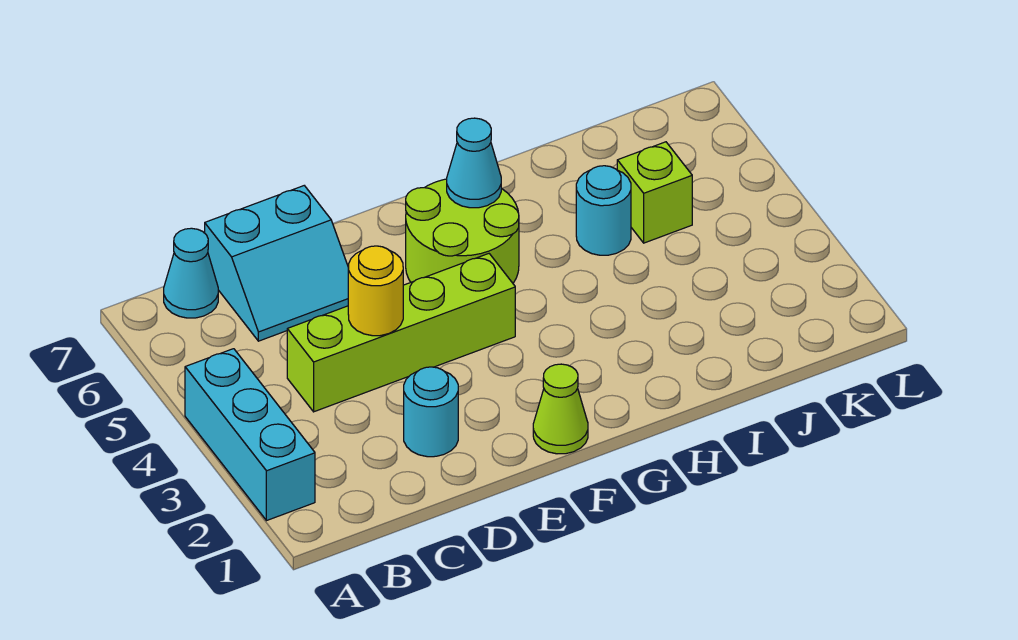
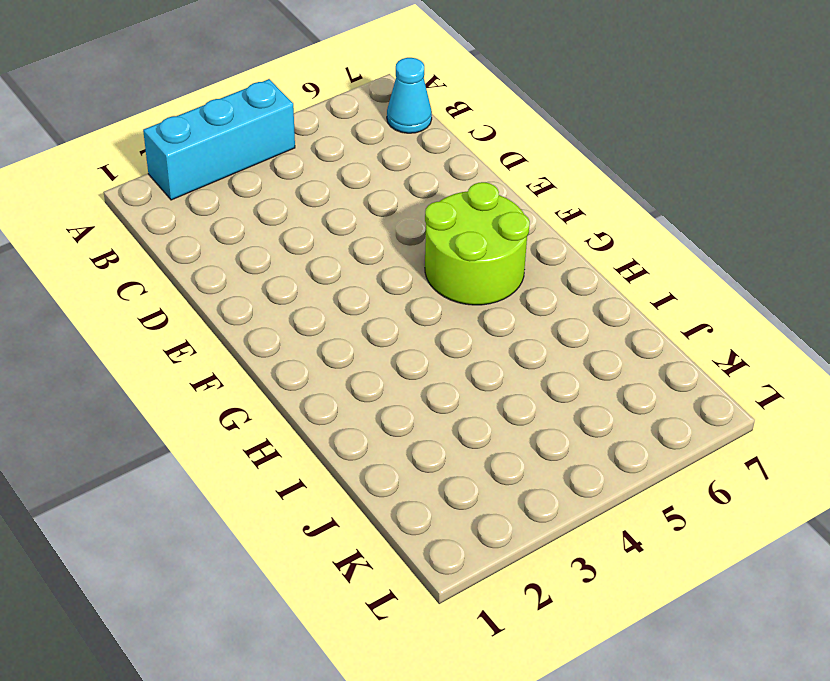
none -> lime brick C4:F4 level 1
none -> cyan slope C6:D7 level 1 top 7

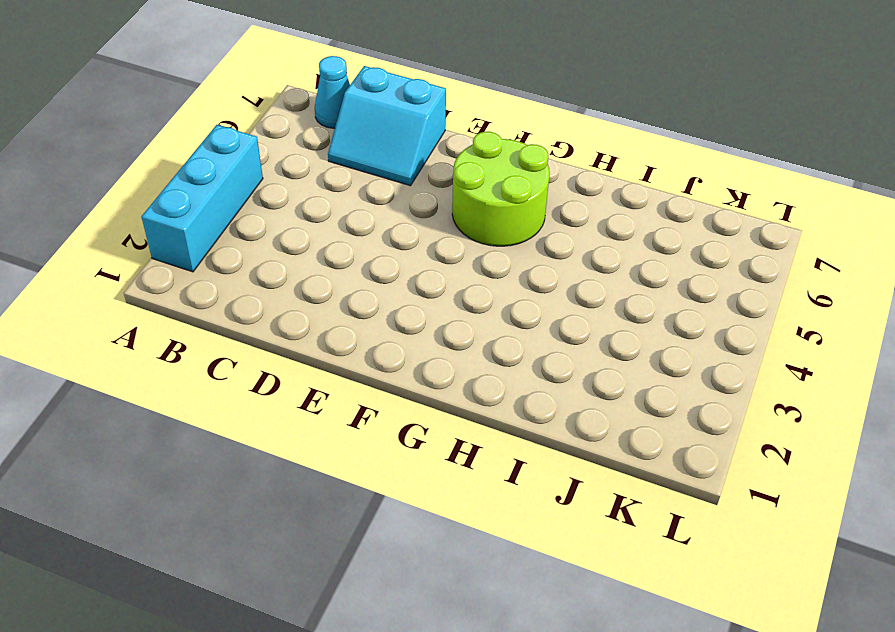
none -> lime brick C4:F4 level 1
none -> cyan round brick D2 level 1

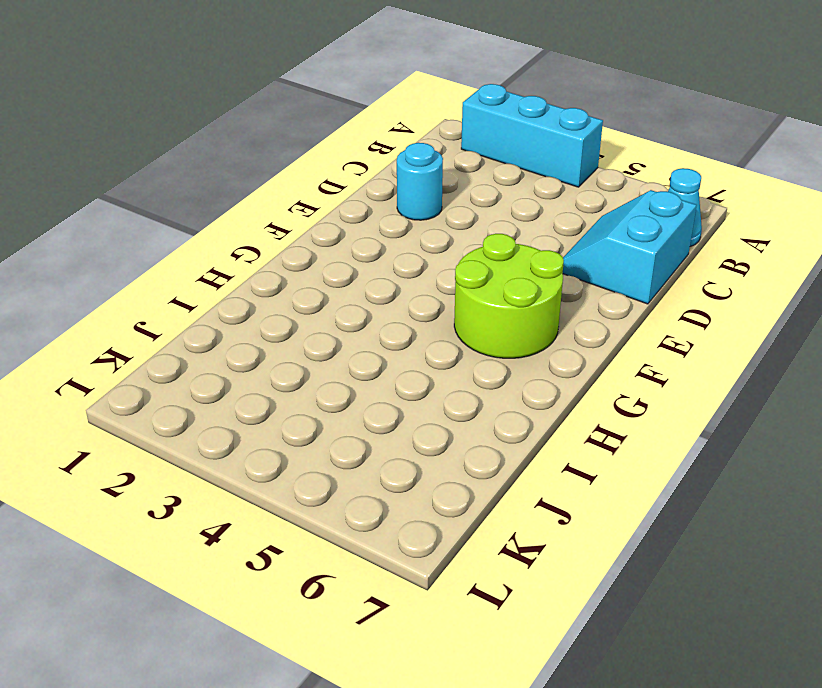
none -> lime brick C4:F4 level 1
none -> lime cone F1 level 1

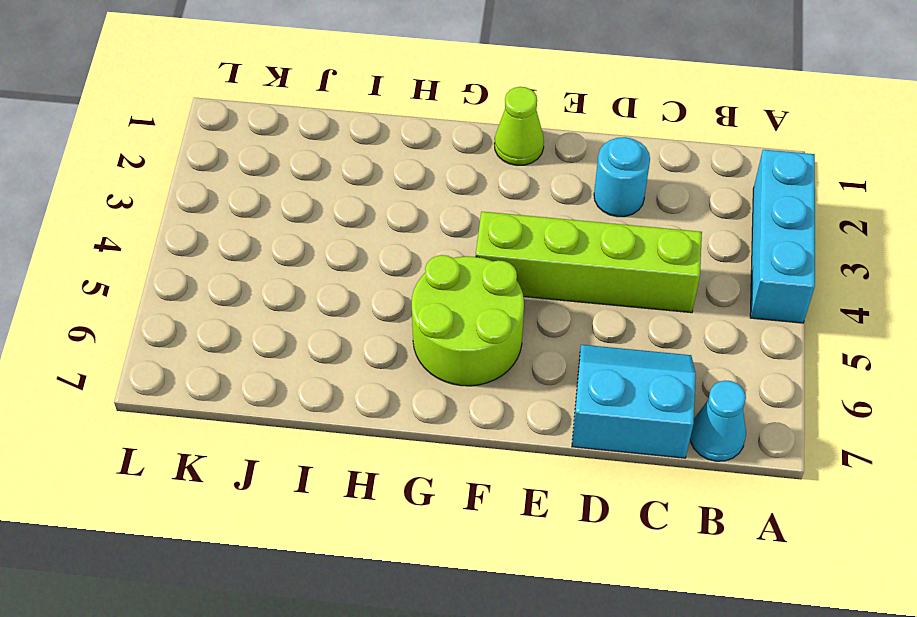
none -> cyan round brick I5 level 1
none -> lime brick J5 level 1

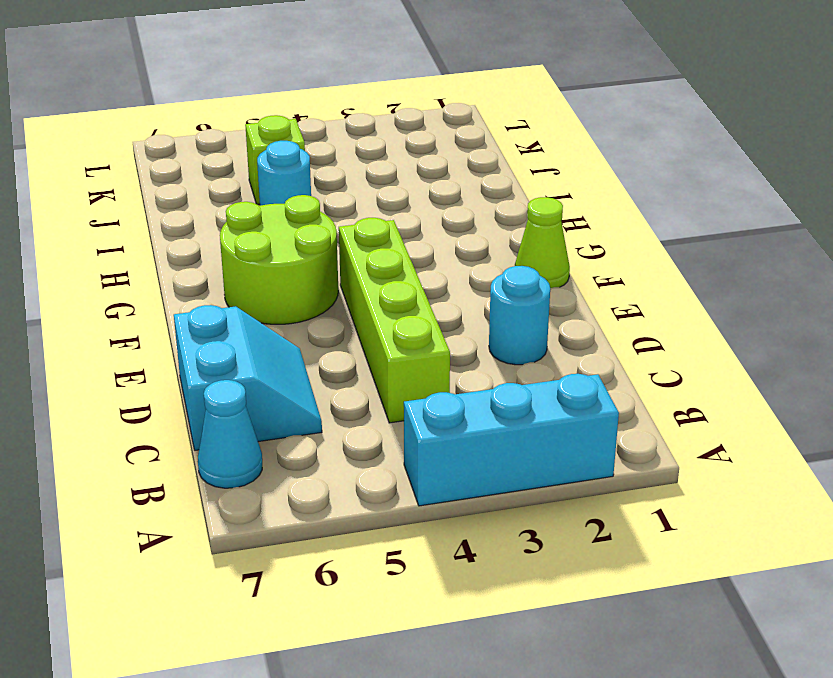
none -> yellow round brick D4 level 2
none -> cyan cone G6 level 2

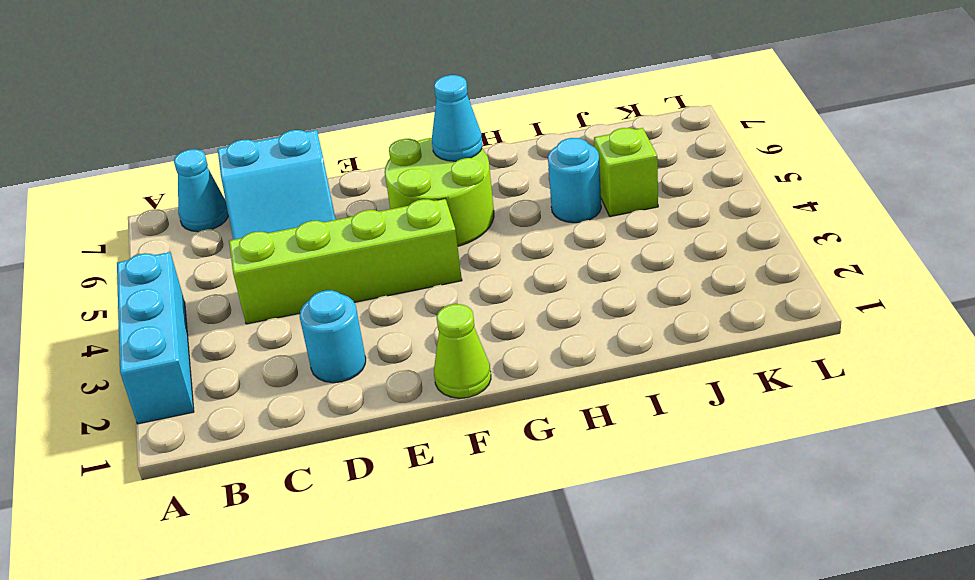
none -> yellow round brick D4 level 2

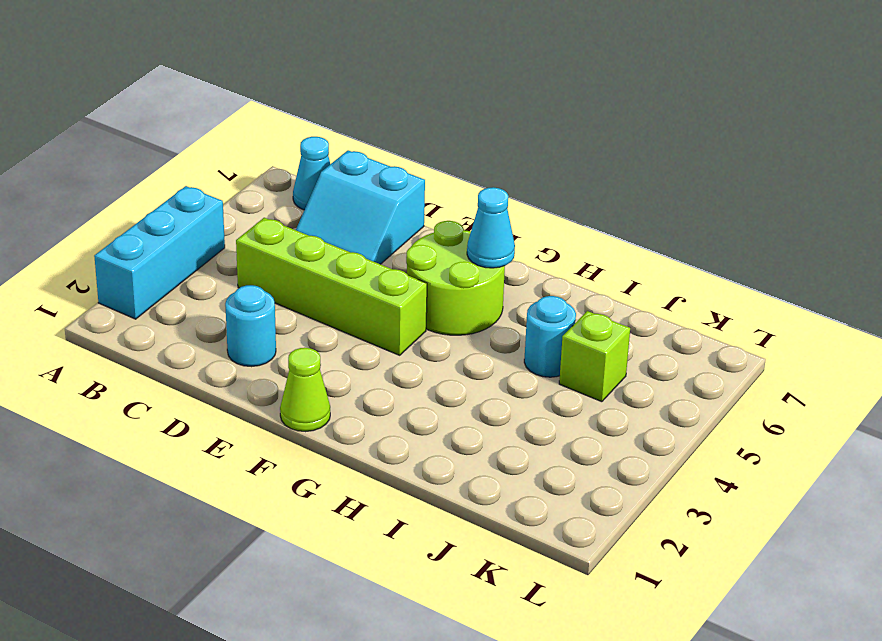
none -> yellow round brick D4 level 2

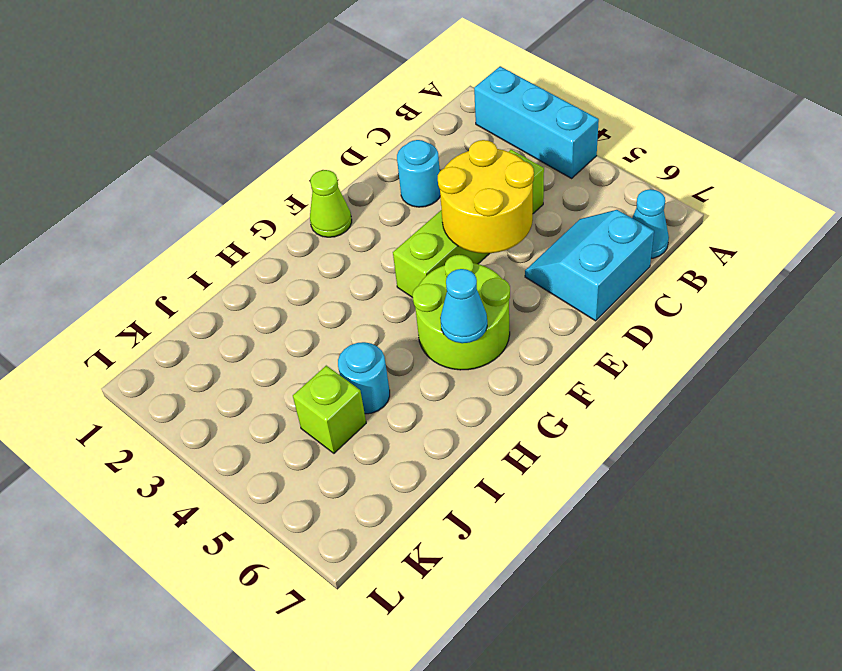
yellow round brick D4:E5 level 2 -> yellow round brick D4 level 2

